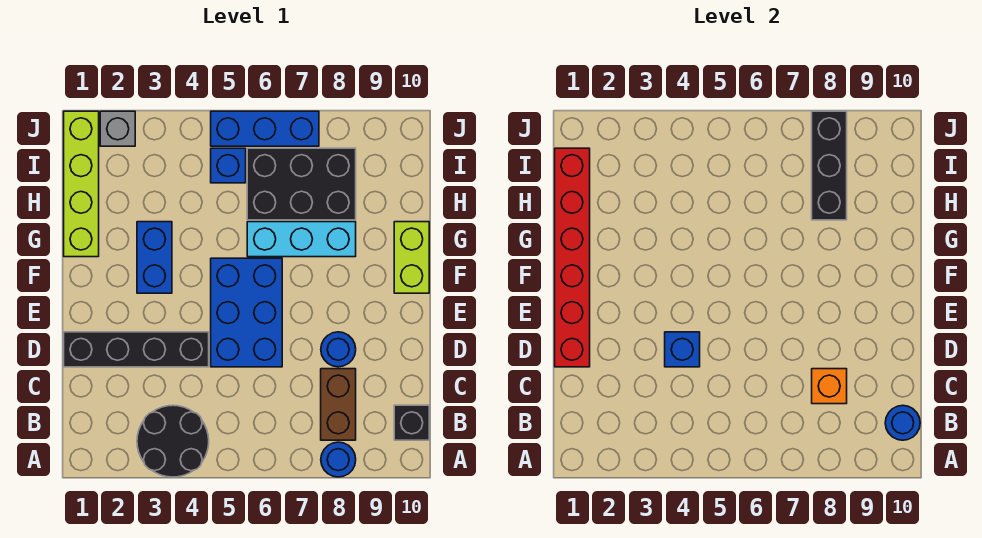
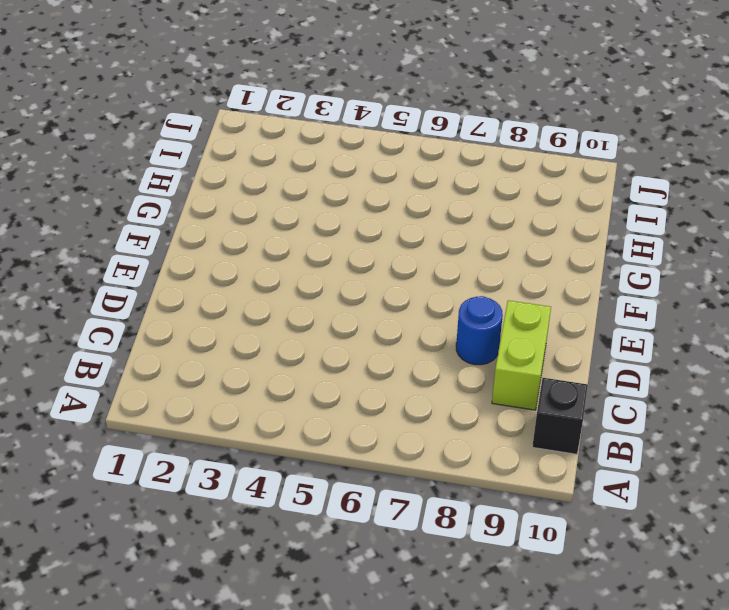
lime brick C9:D9 level 1 -> lime brick F10:G10 level 1
none -> black round brick A3:B4 level 1
none -> blue round brick A8 level 1
none -> brown brick B8:C8 level 1

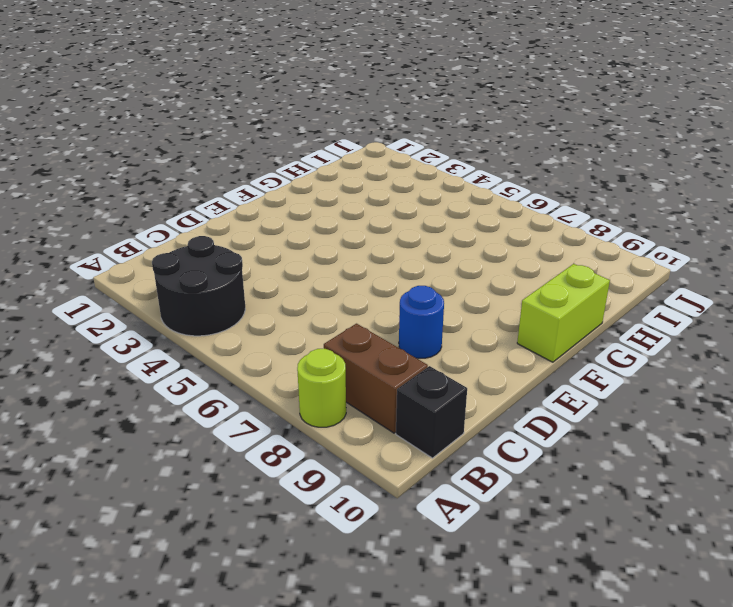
lime round brick A8 level 1 -> blue round brick A8 level 1
brown brick B8:B9 level 1 -> brown brick B8:C8 level 1
none -> black brick D1:D4 level 1
none -> blue brick D5:F6 level 1
none -> blue brick F3:G3 level 1

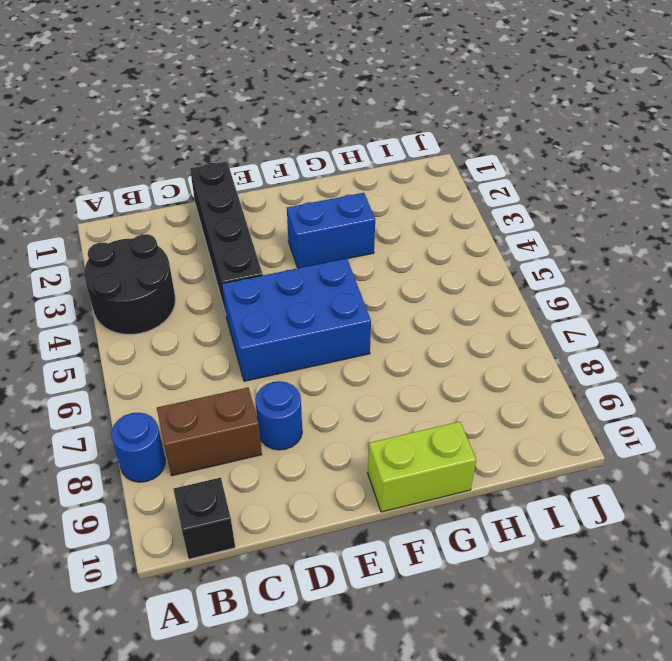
none -> lime brick G1:J1 level 1
none -> cyan brick G6:G8 level 1
none -> black brick H6:I8 level 1

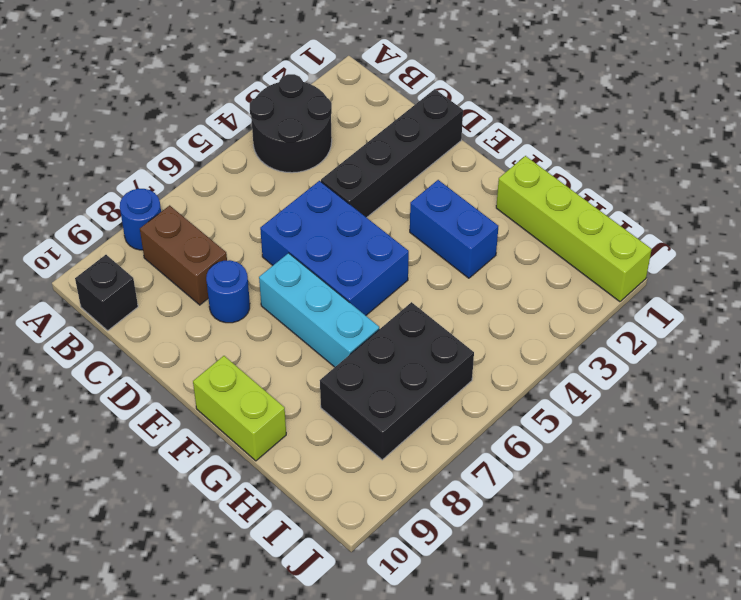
cyan brick E7:G7 level 1 -> cyan brick G6:G8 level 1
none -> blue brick I5 level 1
none -> grey brick J2 level 1
none -> blue brick J5:J7 level 1

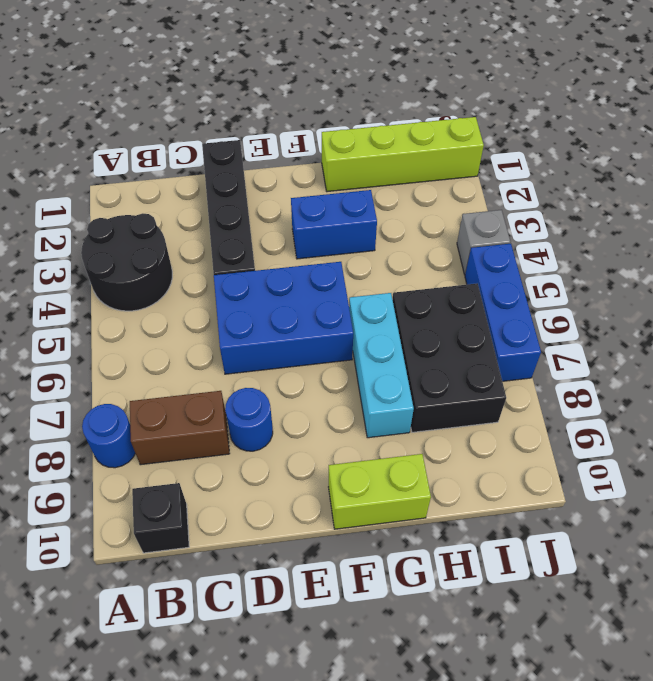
grey brick J4 level 1 -> grey brick J2 level 1
none -> blue brick I5 level 1
none -> blue round brick B10 level 2
none -> orange brick C8 level 2

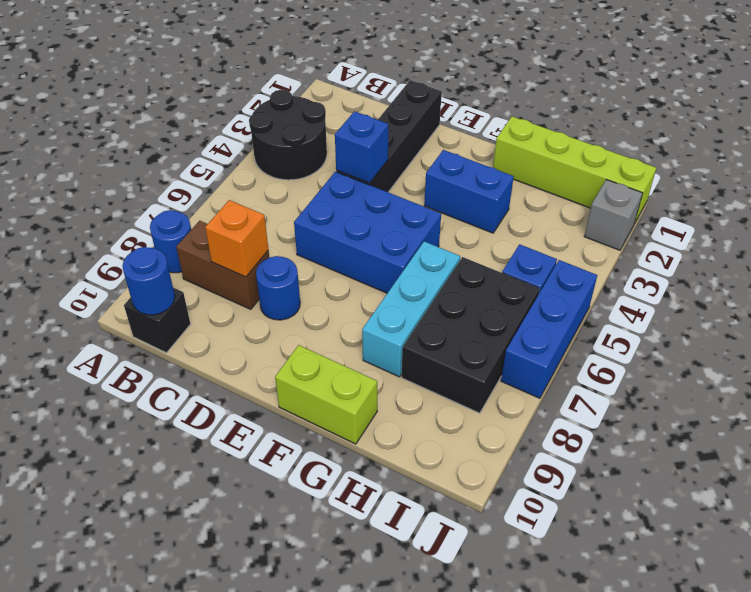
none -> red brick D1:I1 level 2
none -> black brick H8:J8 level 2

